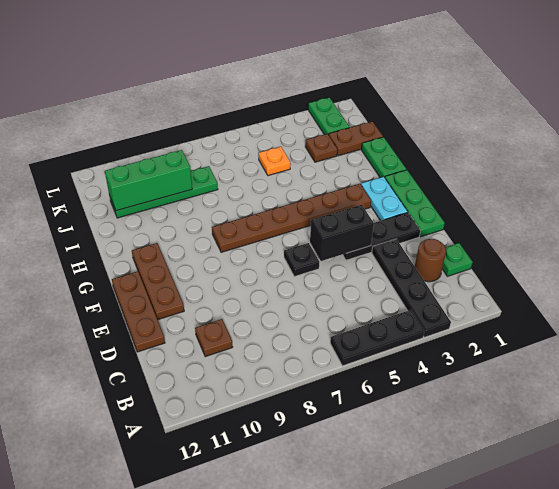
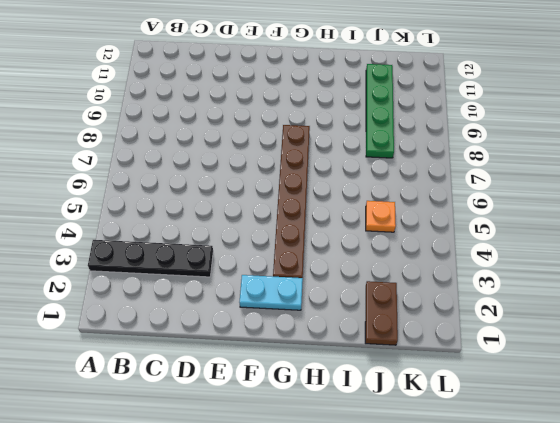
none -> black plate A4:A6 level 1
none -> green plate C1 level 1
none -> brown round brick C2 level 1

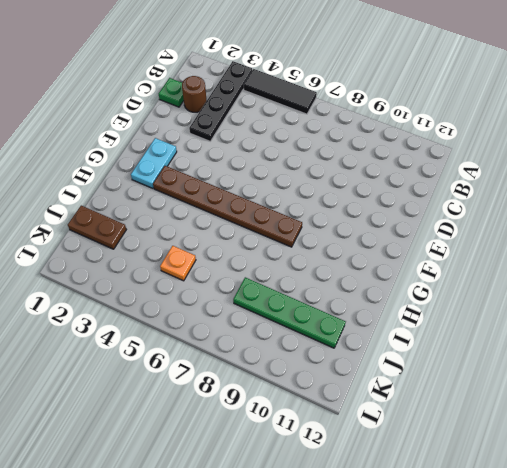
black tile A4:A6 level 1 -> black plate A4:A6 level 1
none -> brown plate C10 level 1
none -> brown plate D12:F12 level 1
none -> green plate E1:G1 level 1

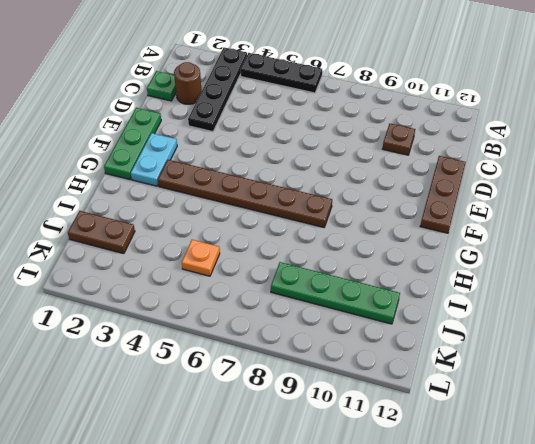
none -> black plate E2:E4 level 1
none -> black plate E6 level 1
none -> brown plate E11:G11 level 1

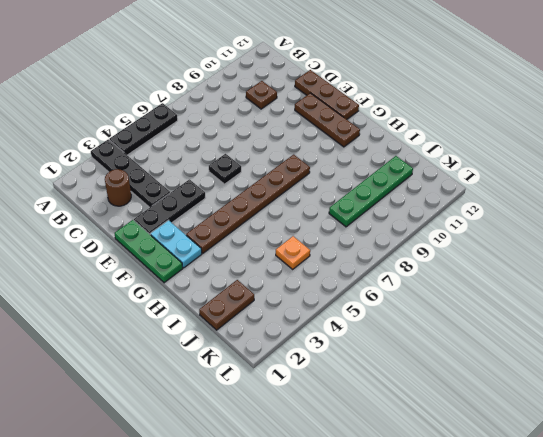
none -> green plate C1 level 1
none -> green plate H1:I1 level 1
none -> brown plate J3 level 1

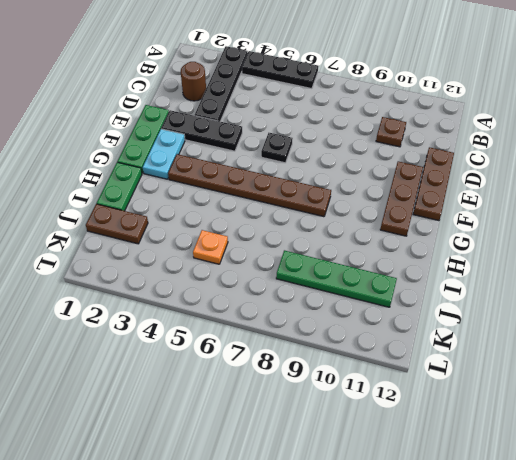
none -> green plate C1 level 1
none -> brown plate J3 level 1
none -> green plate K2:L2 level 1

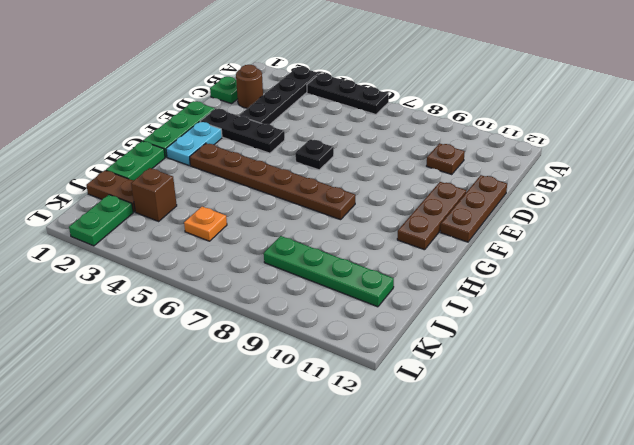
brown brick J3 level 1 -> brown plate J3 level 1
none -> black brick E4:E5 level 2
none -> green brick J9:J11 level 2

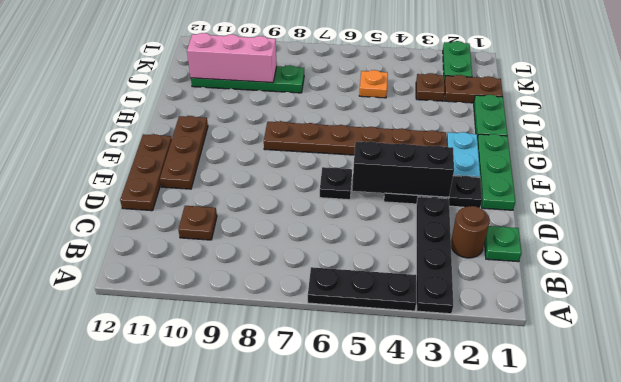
black brick E3:E5 level 2 -> black brick E4:E5 level 2
pink brick J9:J11 level 2 -> green brick J9:J11 level 2

